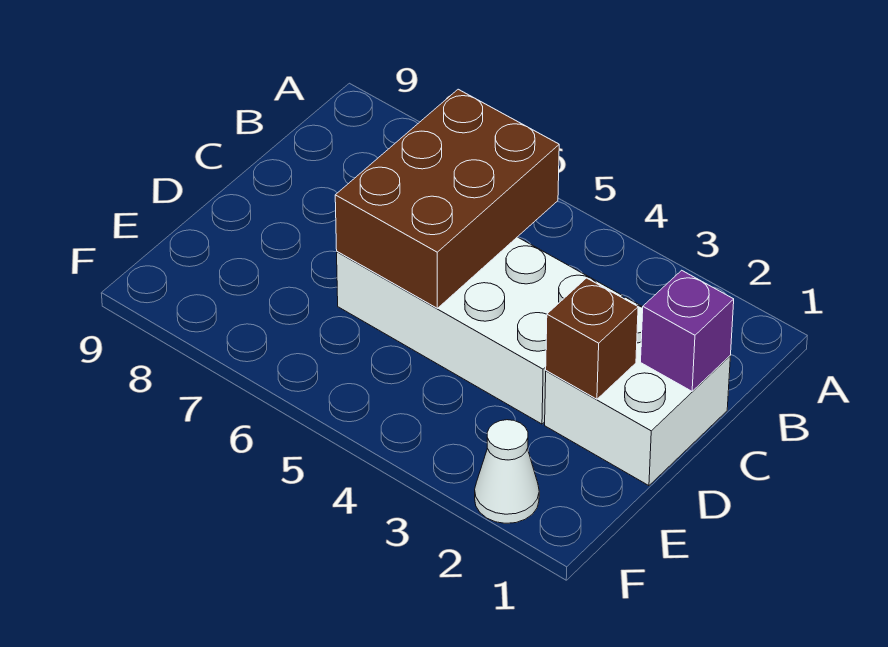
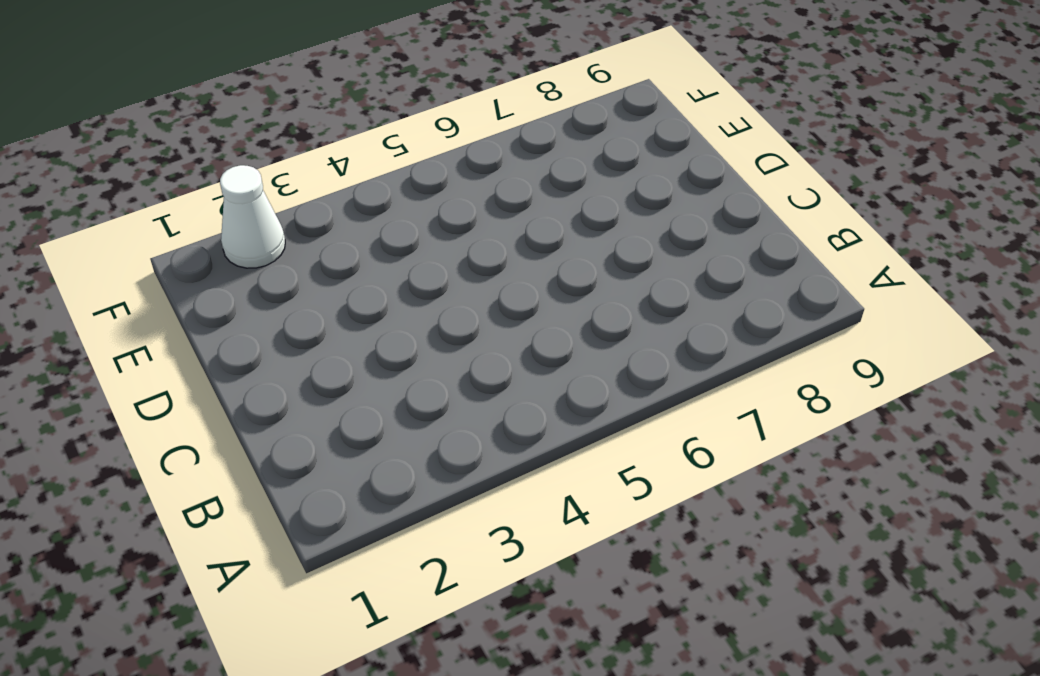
none -> white brick C1:D2 level 1
none -> white brick C3:D6 level 1

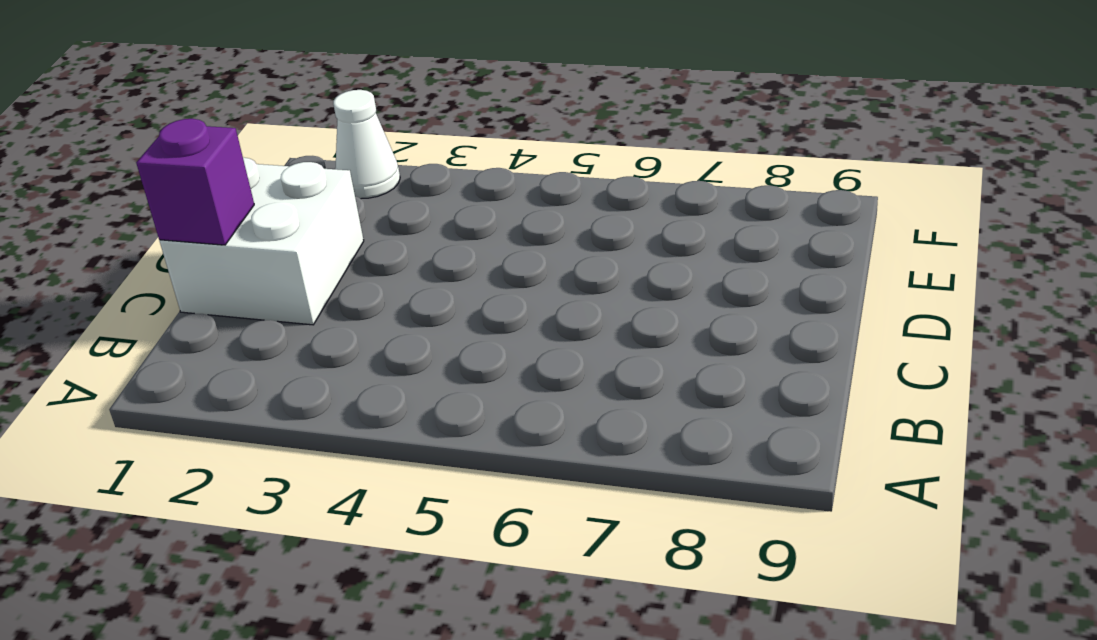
none -> white brick C3:D6 level 1
none -> brown brick B5:D6 level 2

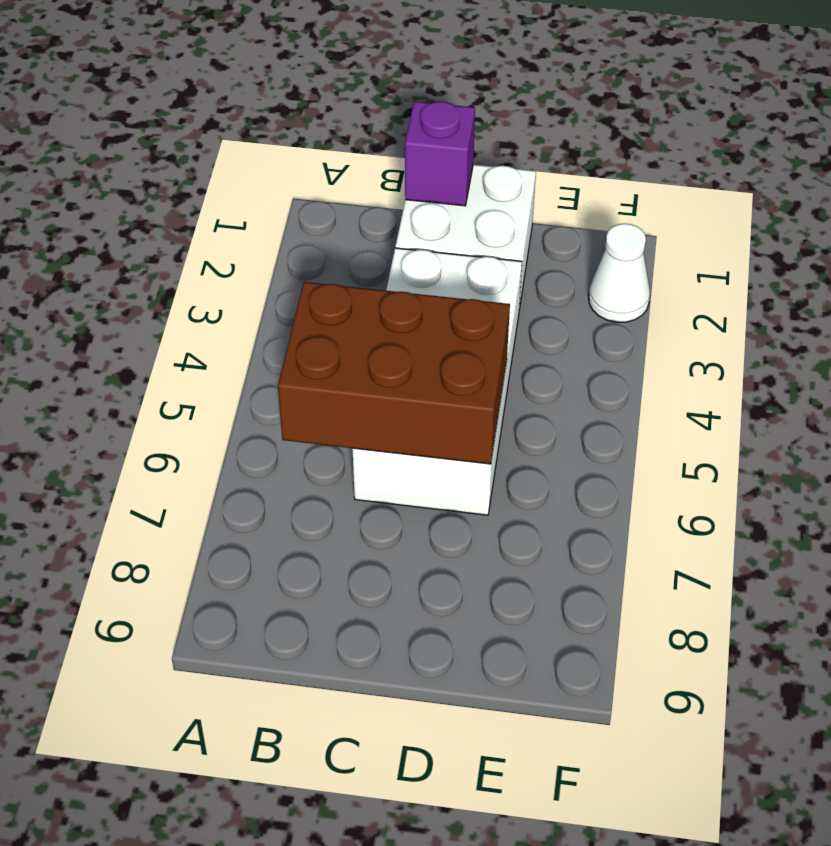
none -> brown brick D2 level 2

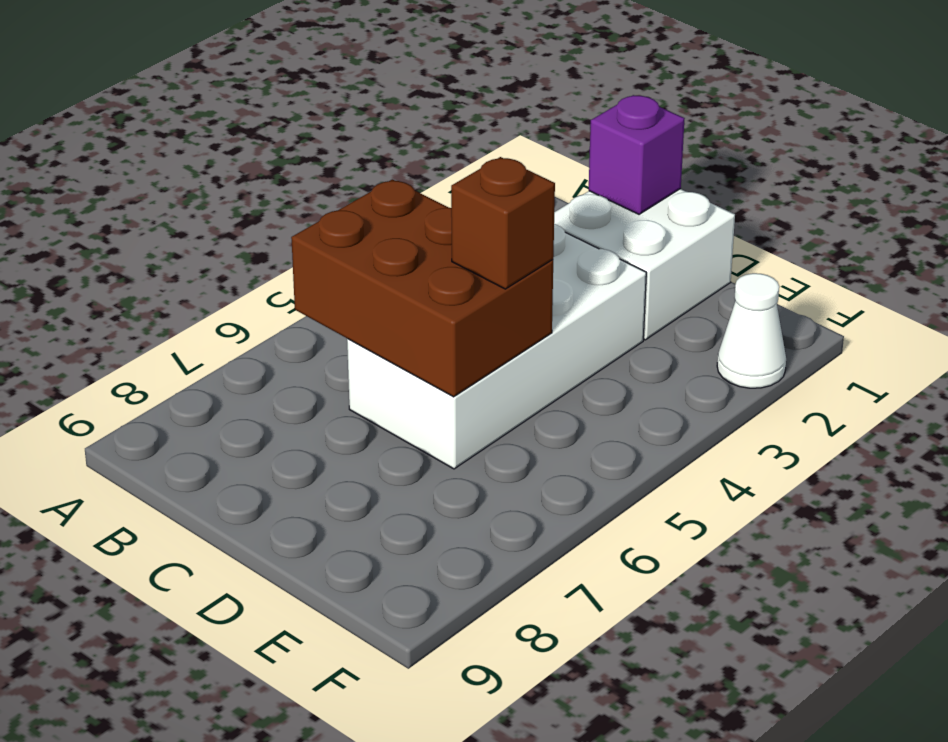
brown brick D5 level 3 -> brown brick D2 level 2

